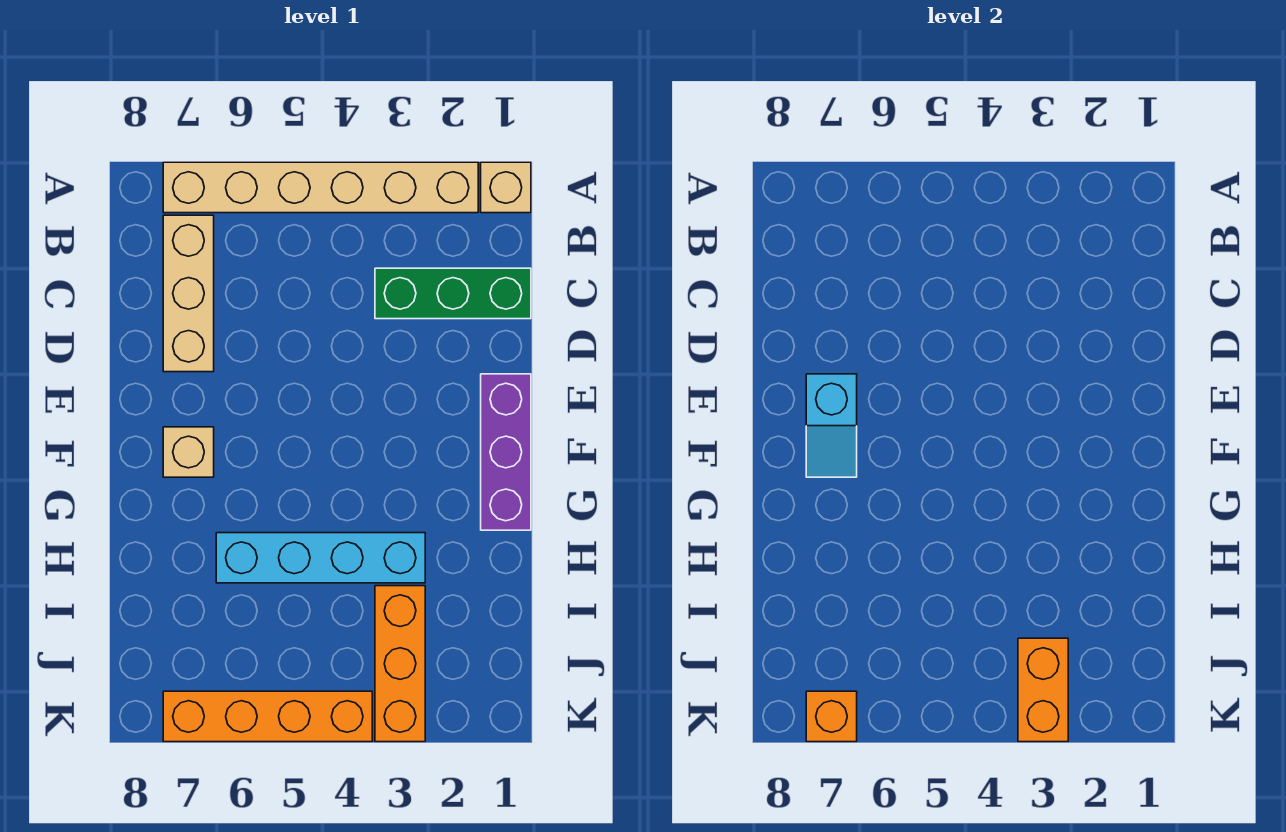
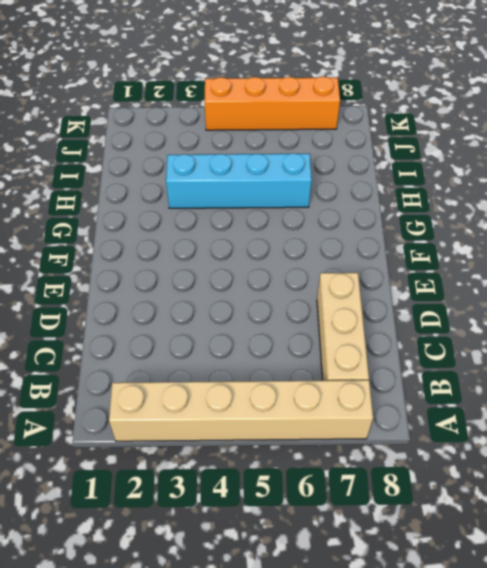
none -> tan brick A1 level 1
none -> green brick C1:C3 level 1
none -> purple brick E1:G1 level 1

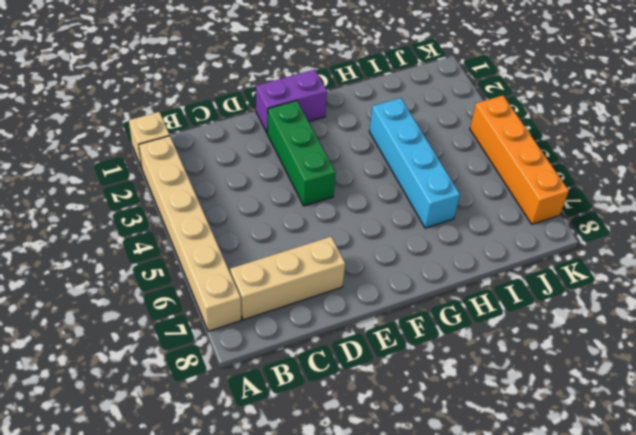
purple brick E1:F1 level 1 -> purple brick E1:G1 level 1
green brick E2:E4 level 1 -> green brick C1:C3 level 1
none -> tan brick F7 level 1
none -> orange brick I3:K3 level 1
none -> cyan slope E7:F7 level 2 top E

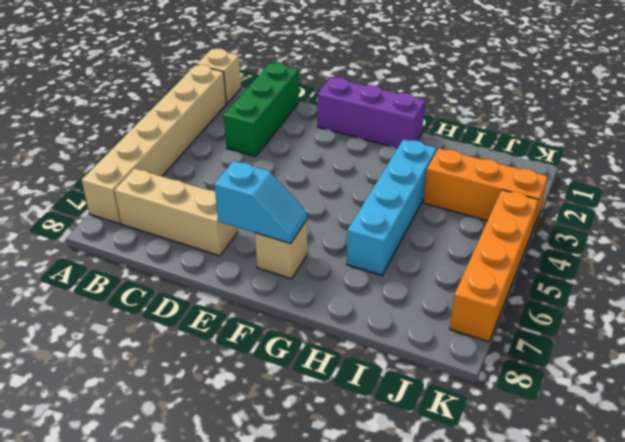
none -> orange brick J3:K3 level 2
none -> orange brick K7 level 2

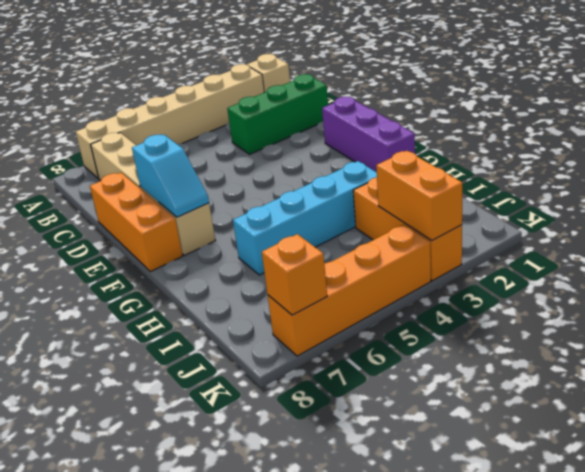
orange brick D8:F8 level 1 -> none

